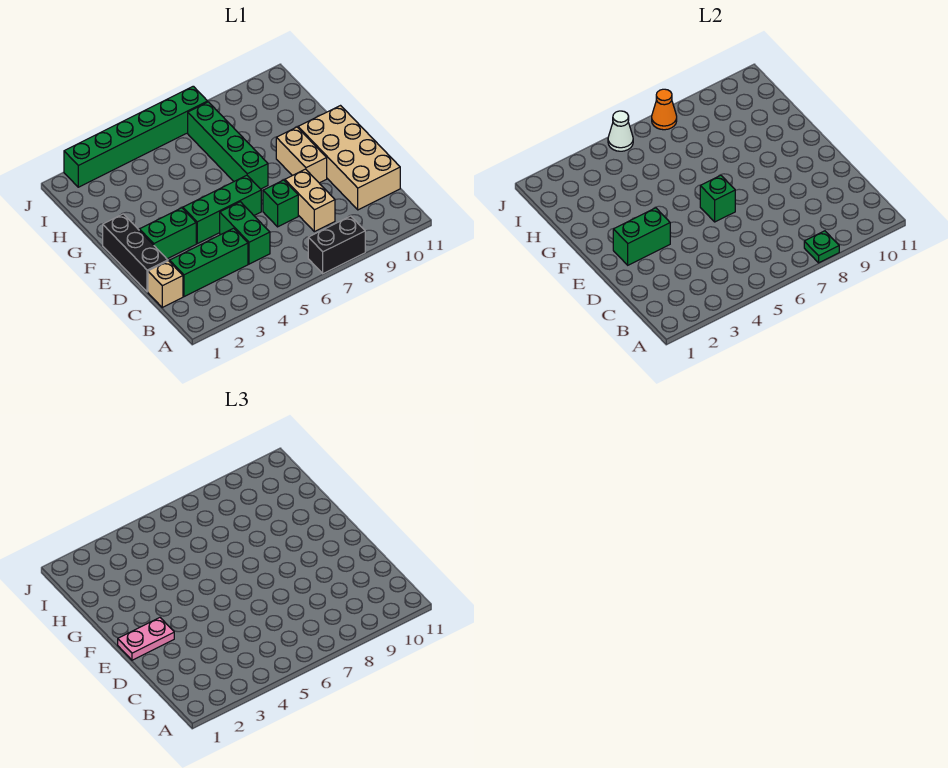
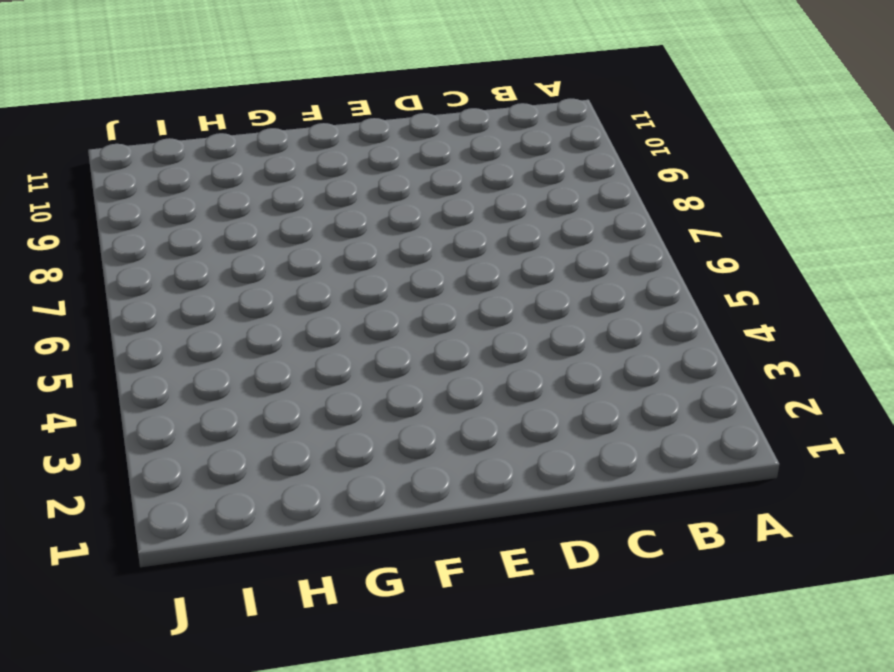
none -> black brick A7:A8 level 1
none -> tan brick C1 level 1
none -> green brick C2:C4 level 1

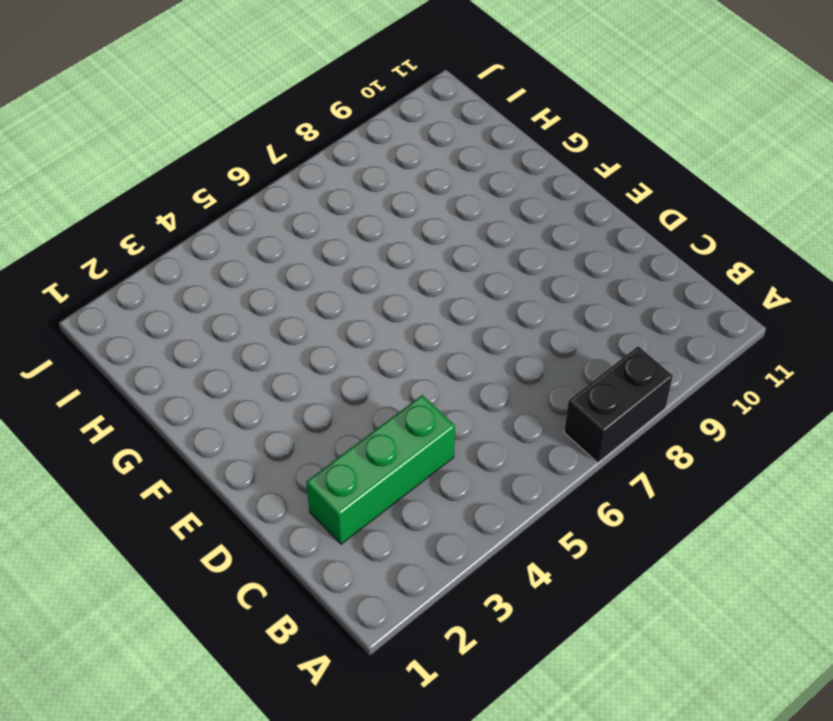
none -> tan brick C1 level 1
none -> green brick C5:D5 level 1
none -> tan brick C8:D8 level 1

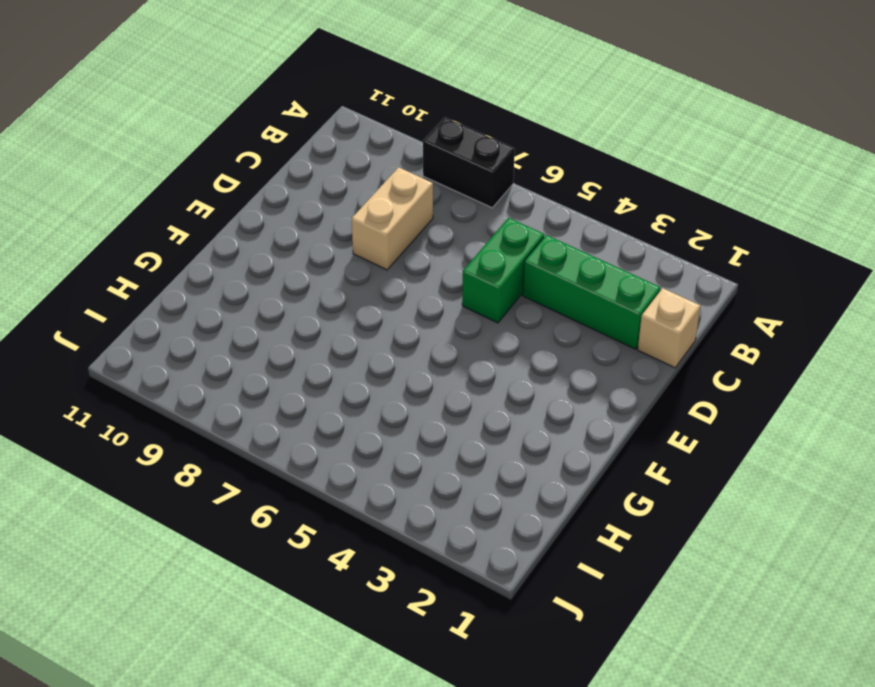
none -> tan brick C10:F11 level 1
none -> black brick D1:F1 level 1
none -> green brick D7 level 1

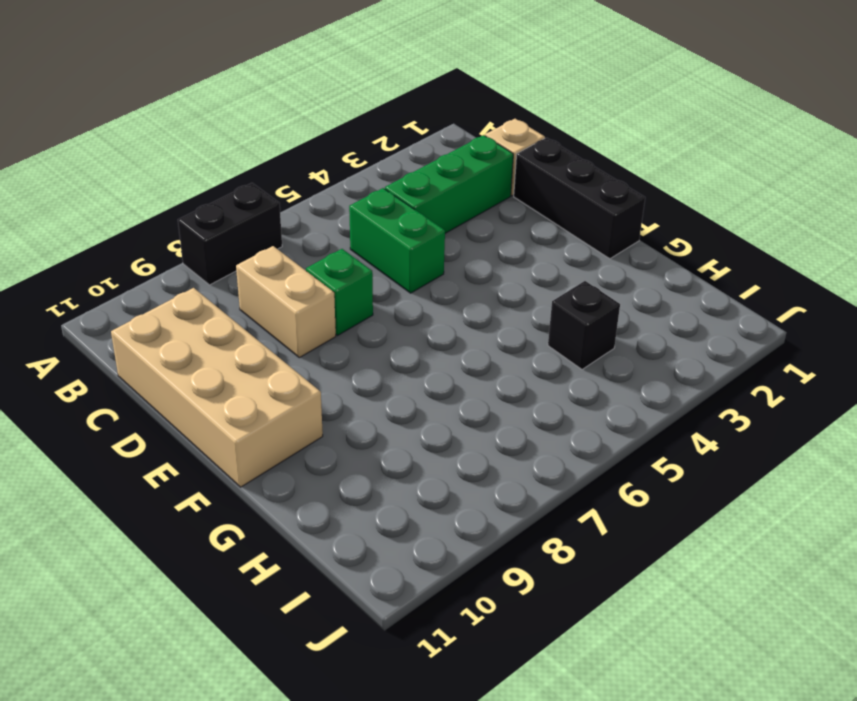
black brick H4 level 1 -> none
none -> green brick E2:E3 level 1
none -> green brick E4:E6 level 1
none -> tan brick E9:F9 level 1

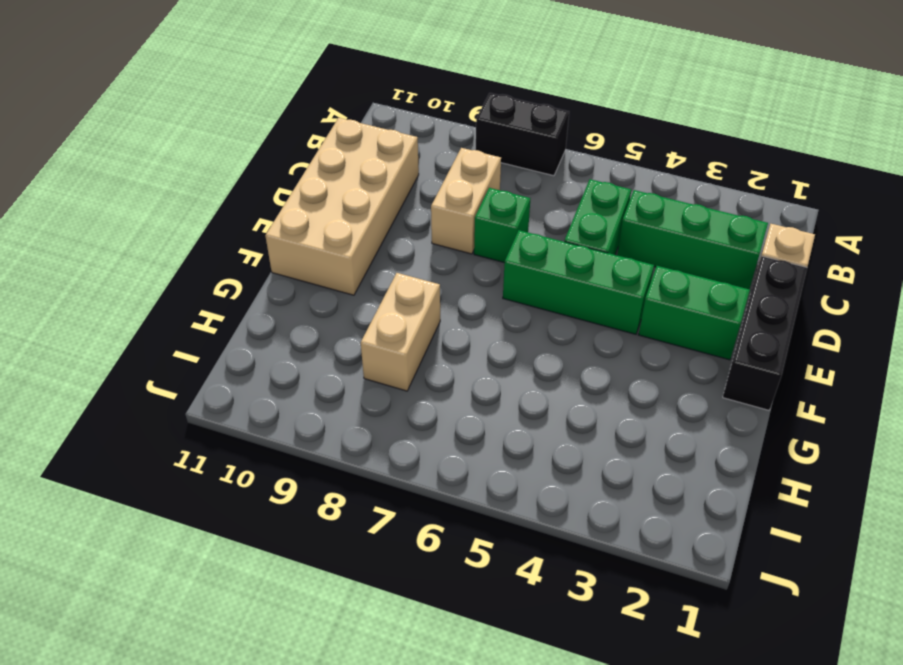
tan brick G8:H8 level 1 -> tan brick E9:F9 level 1
none -> green brick F7:I7 level 1
none -> green brick J2:J7 level 1
none -> green plate A8 level 2

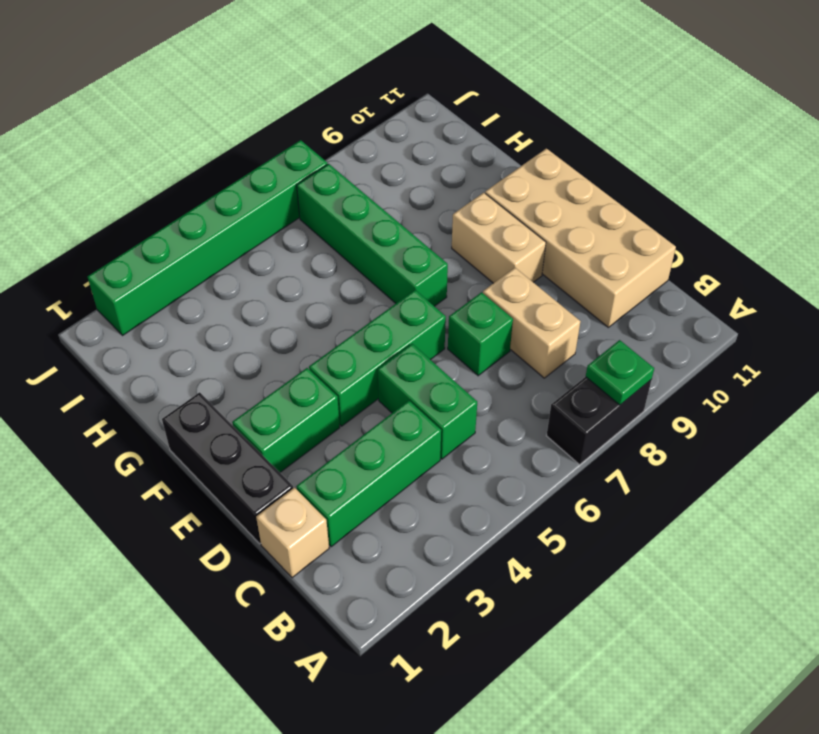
none -> green brick E2:E3 level 2
none -> green brick E6 level 2
none -> white cone J5 level 2

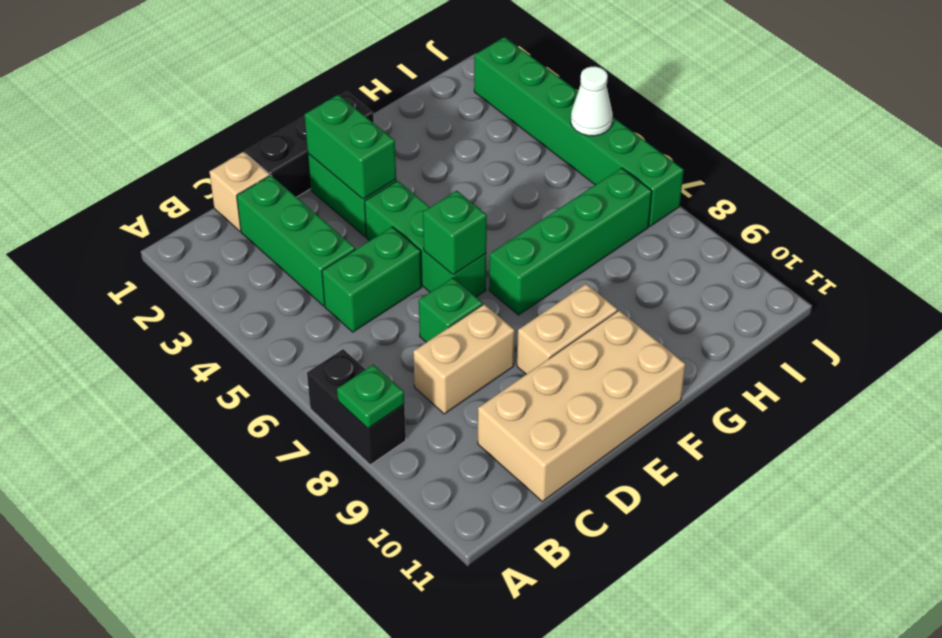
none -> orange cone J7 level 2
none -> pink plate E1:E2 level 3

